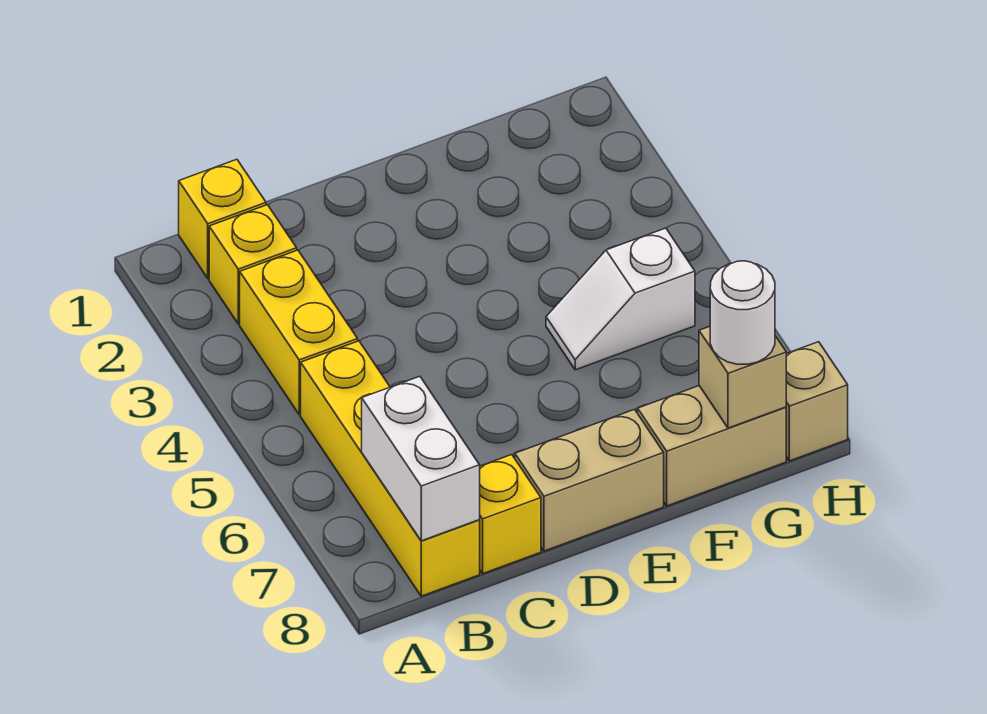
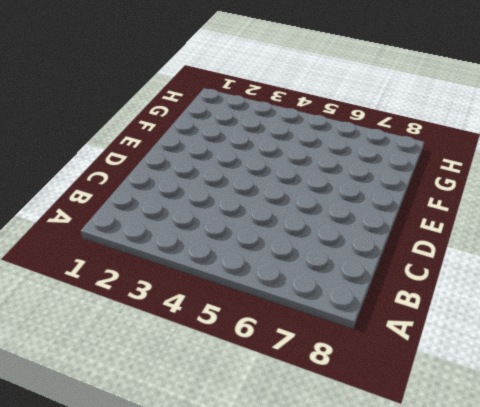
none -> yellow brick B1 level 1
none -> yellow brick B2 level 1
none -> yellow brick B3:B4 level 1

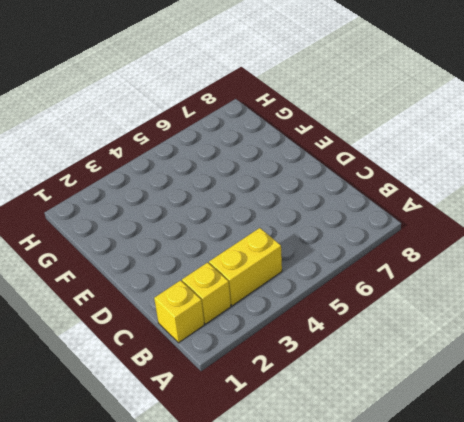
none -> yellow brick B5:B8 level 1
none -> yellow brick C8 level 1
none -> tan brick D8:E8 level 1

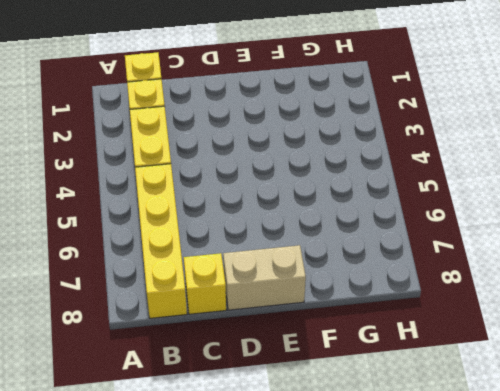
none -> white slope F5:G5 level 1 top G
none -> tan brick F8:G8 level 1
none -> tan brick H8 level 1

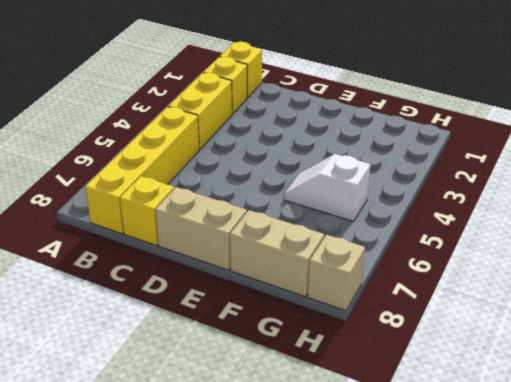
none -> white brick B7:B8 level 2
none -> tan brick G8 level 2
none -> white round brick G8 level 3

